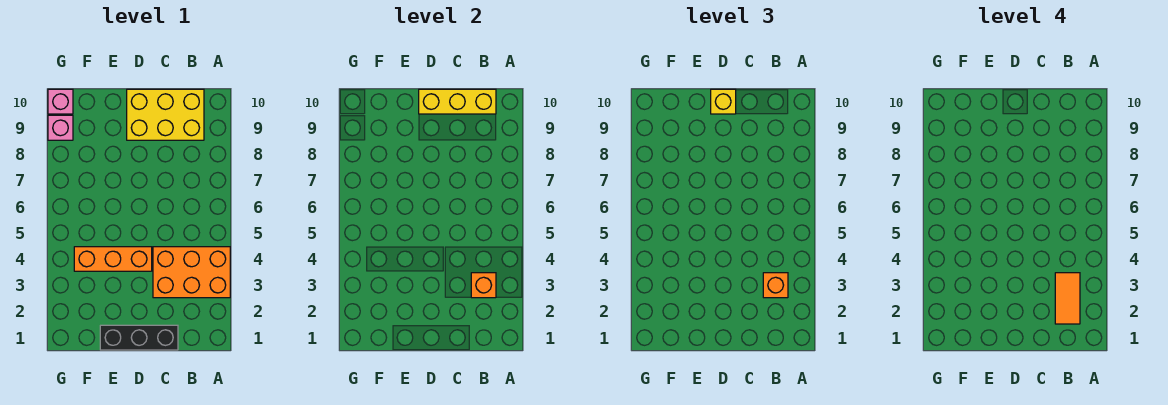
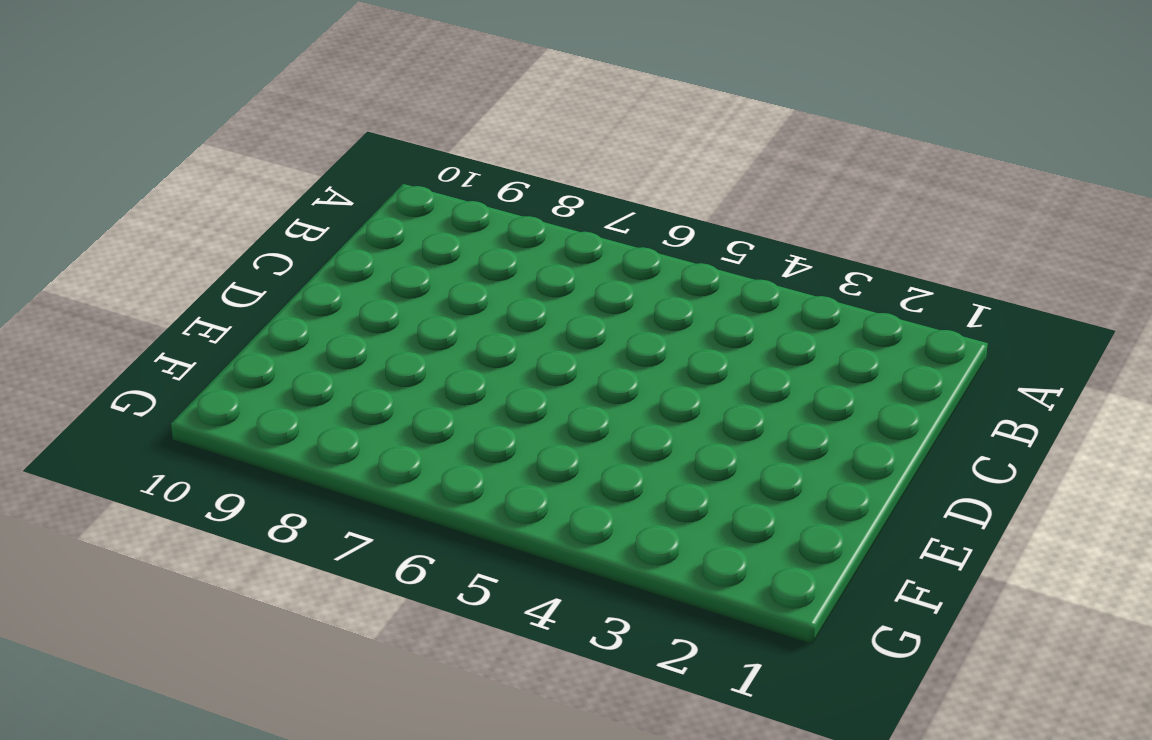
none -> orange brick A3:C4 level 1
none -> yellow brick B9:D10 level 1

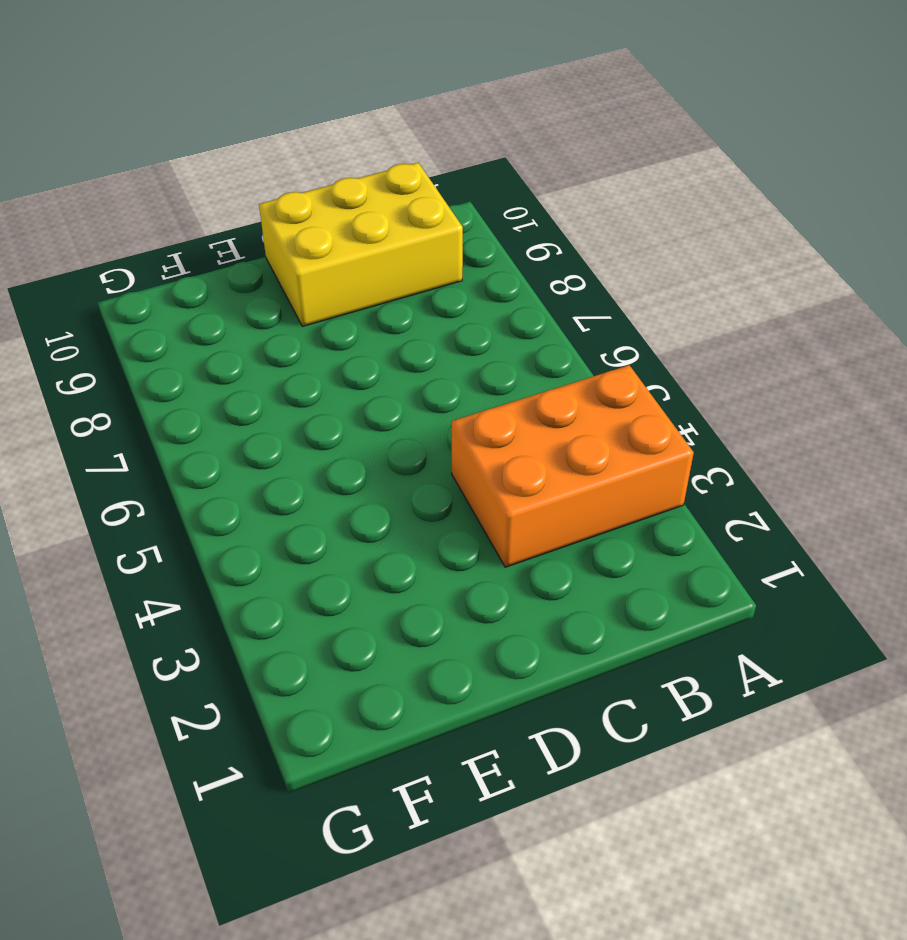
none -> black brick C1:E1 level 1
none -> orange brick D4:F4 level 1

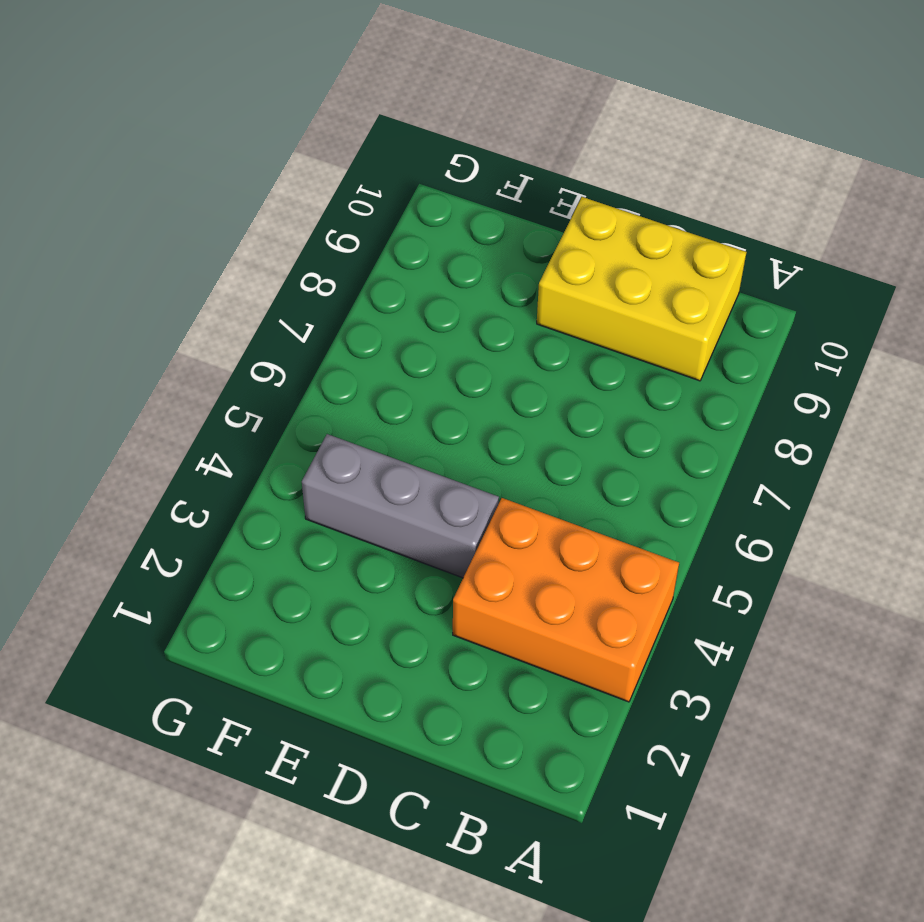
grey brick D4:F4 level 1 -> orange brick D4:F4 level 1
none -> black brick C1:E1 level 1
none -> pink brick G9 level 1

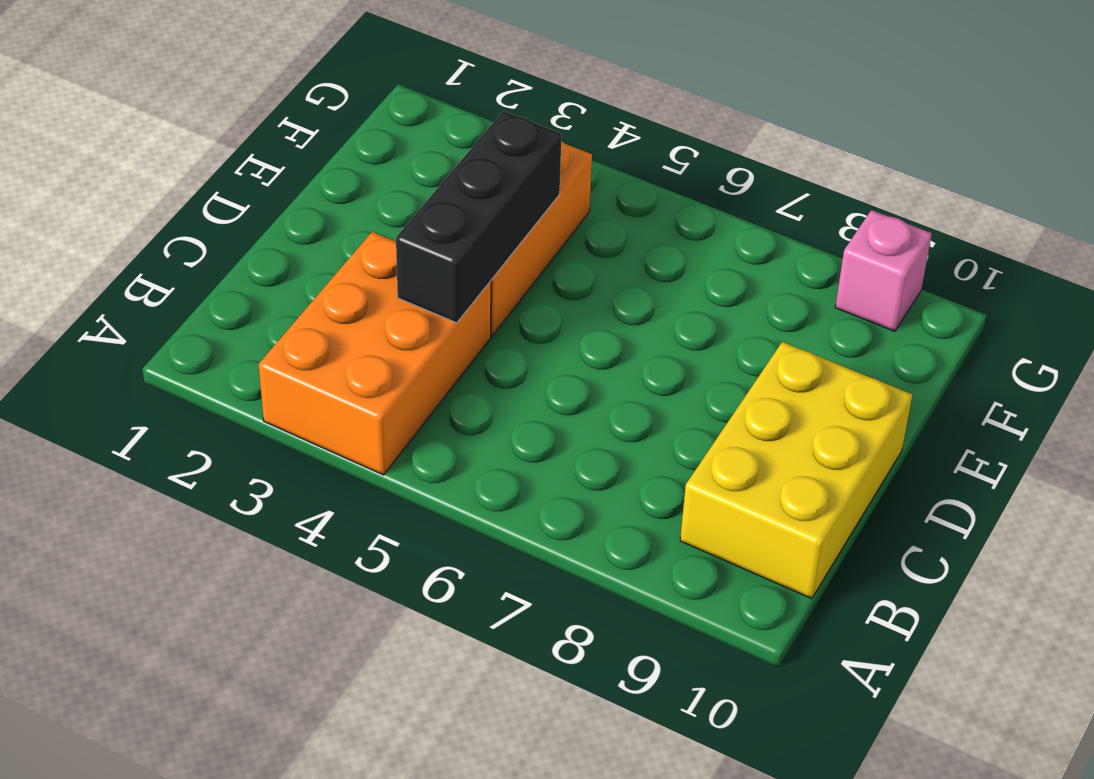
black brick C4:E4 level 2 -> black brick C1:E1 level 1
none -> pink brick G10 level 1
none -> orange brick B3 level 2

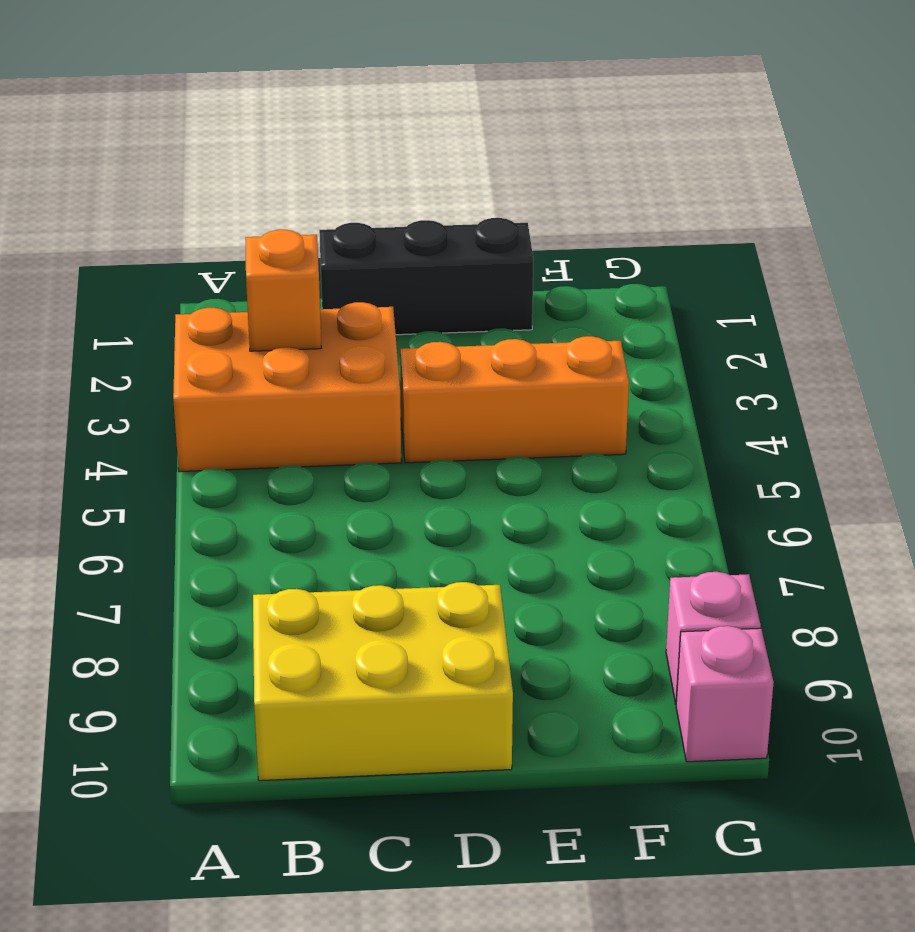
none -> yellow brick B10:D10 level 2
none -> orange brick B3 level 3

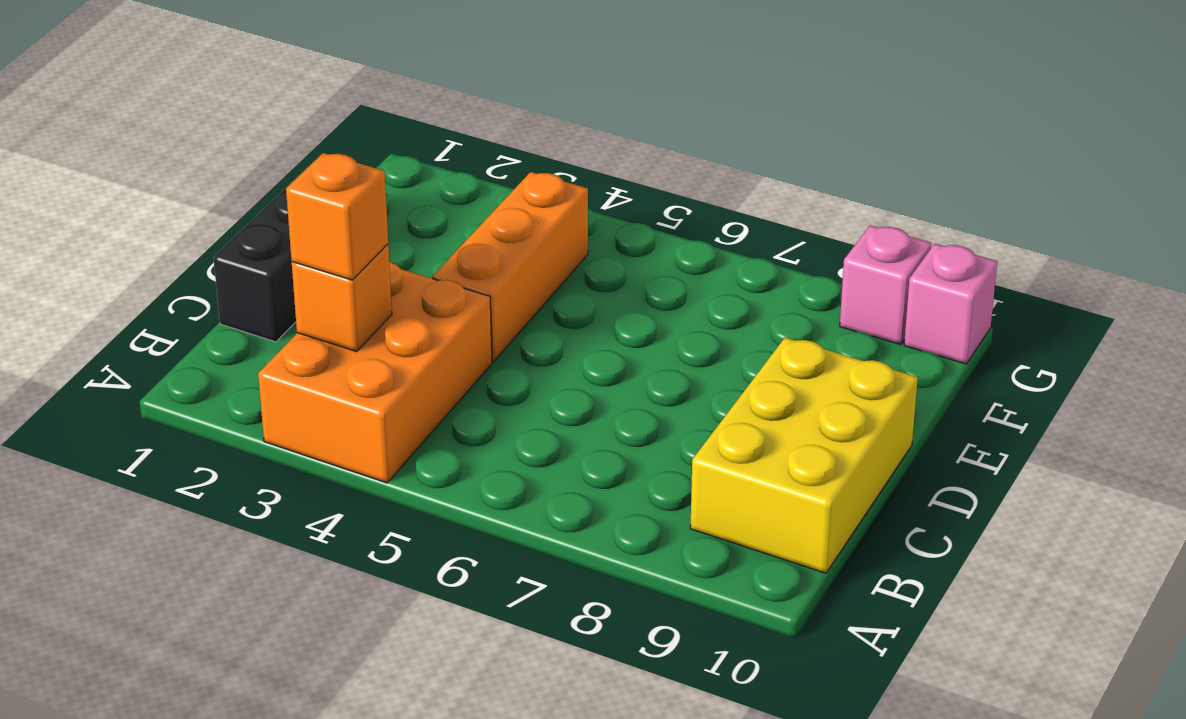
none -> yellow brick B10:D10 level 2
none -> yellow brick D10 level 3

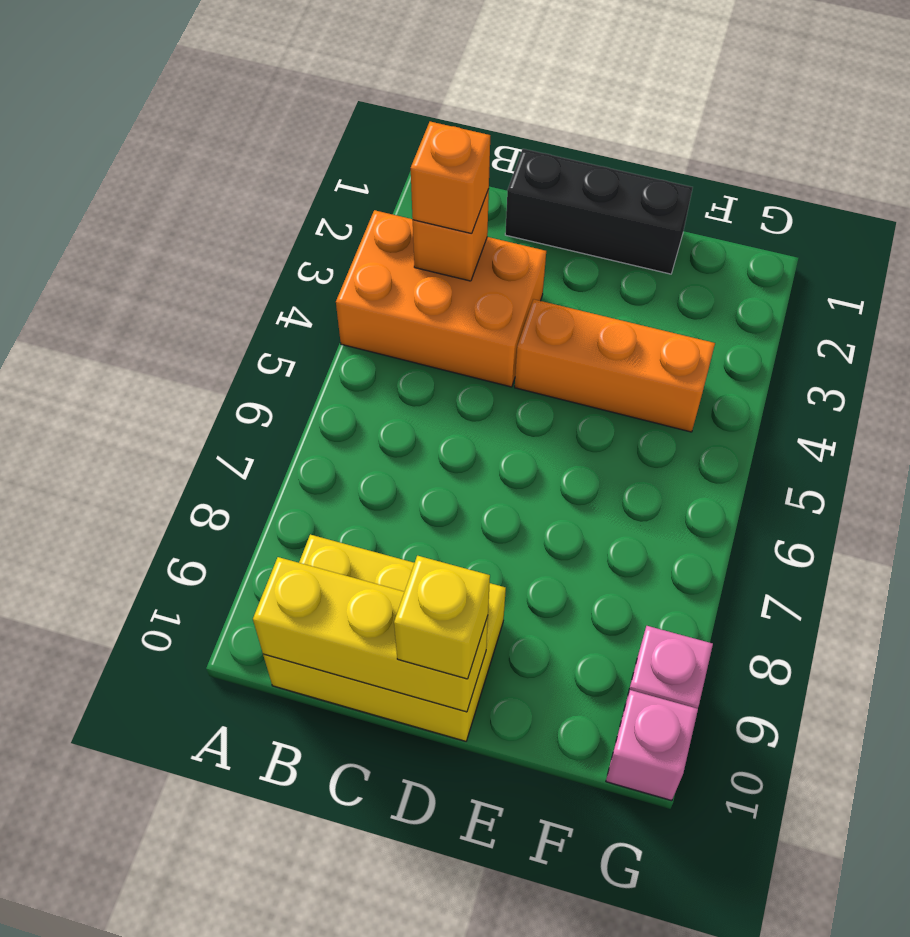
none -> orange tile B2:B3 level 4

